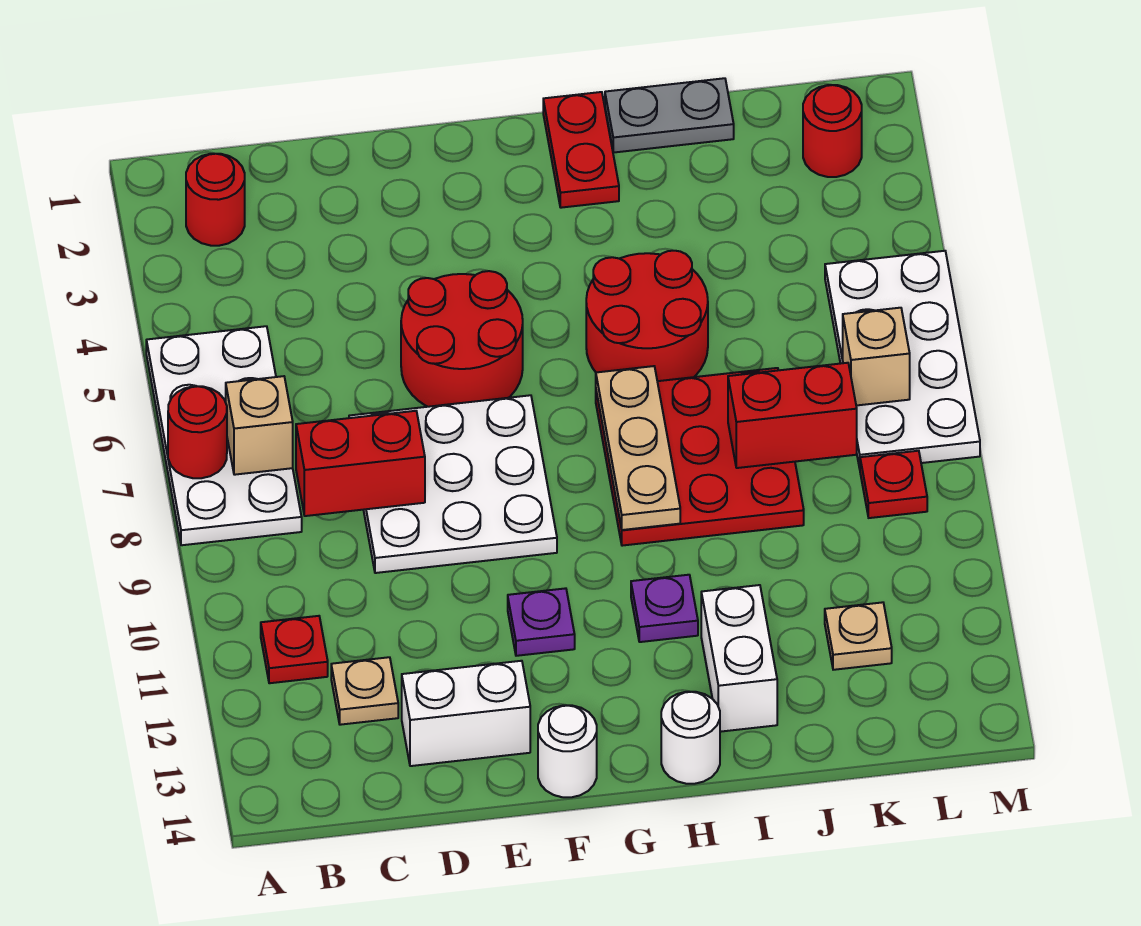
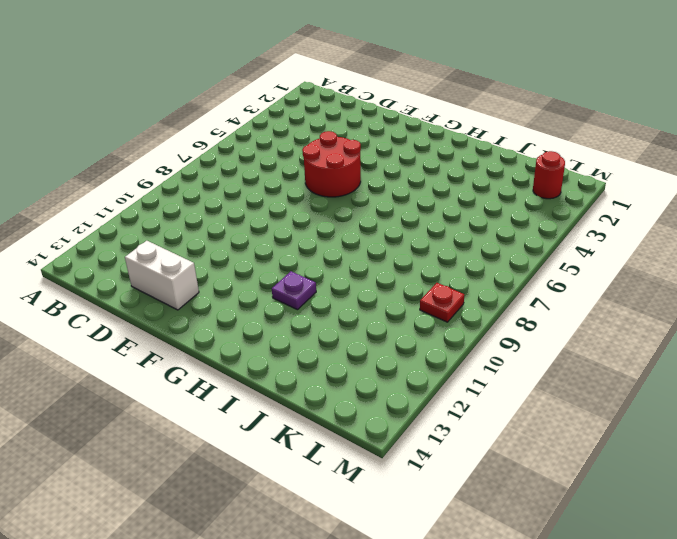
none -> white plate A5:B8 level 1
none -> red round brick B2 level 1
none -> red plate B11 level 1

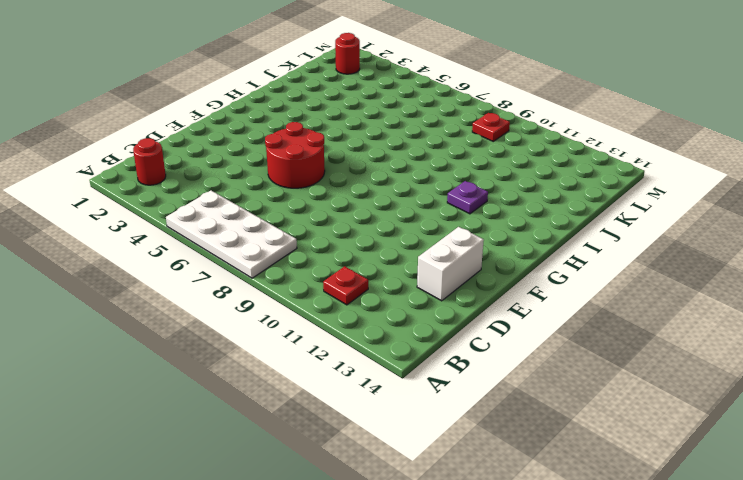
none -> tan plate C12 level 1
none -> white plate D7:F9 level 1
none -> purple plate F11 level 1

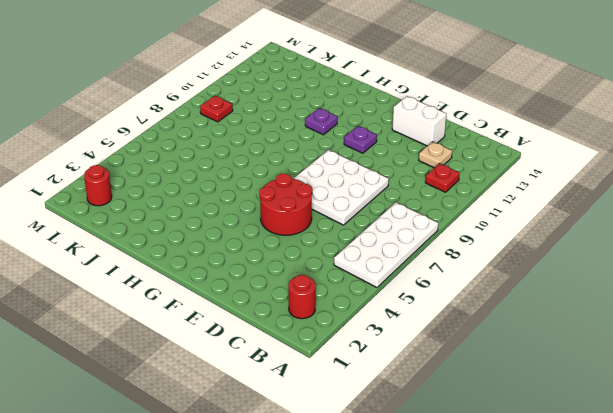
none -> white round brick F14 level 1
none -> red plate H1:H2 level 1
none -> red round brick H5:I6 level 1

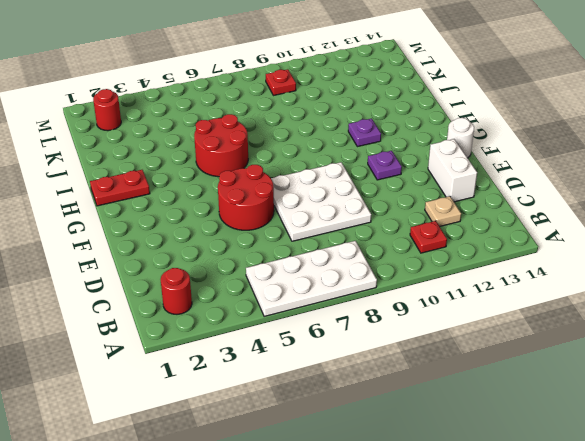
none -> red plate H7:J9 level 1
none -> white round brick H14 level 1
none -> grey plate I1:J1 level 1

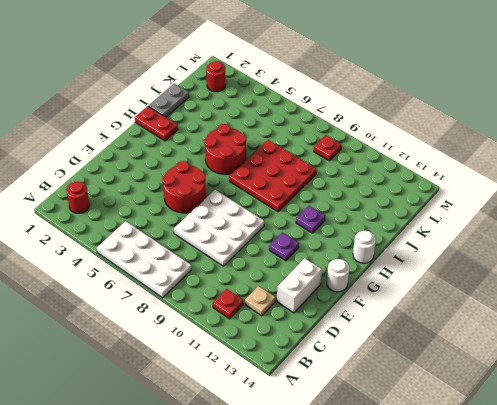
none -> white brick I12:I13 level 1
none -> tan plate K12 level 1
none -> white plate L5:M8 level 1

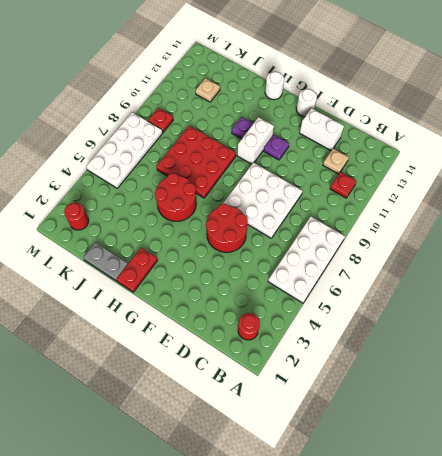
white brick G10:G11 level 1 -> white brick I12:I13 level 1
none -> red round brick A7 level 2
none -> tan brick B7 level 2
none -> red brick C8:D8 level 2

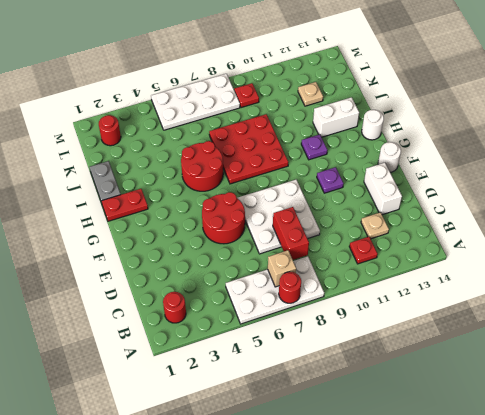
none -> tan plate H7:H9 level 2
none -> red brick J8:K8 level 2
none -> tan brick L7 level 2

